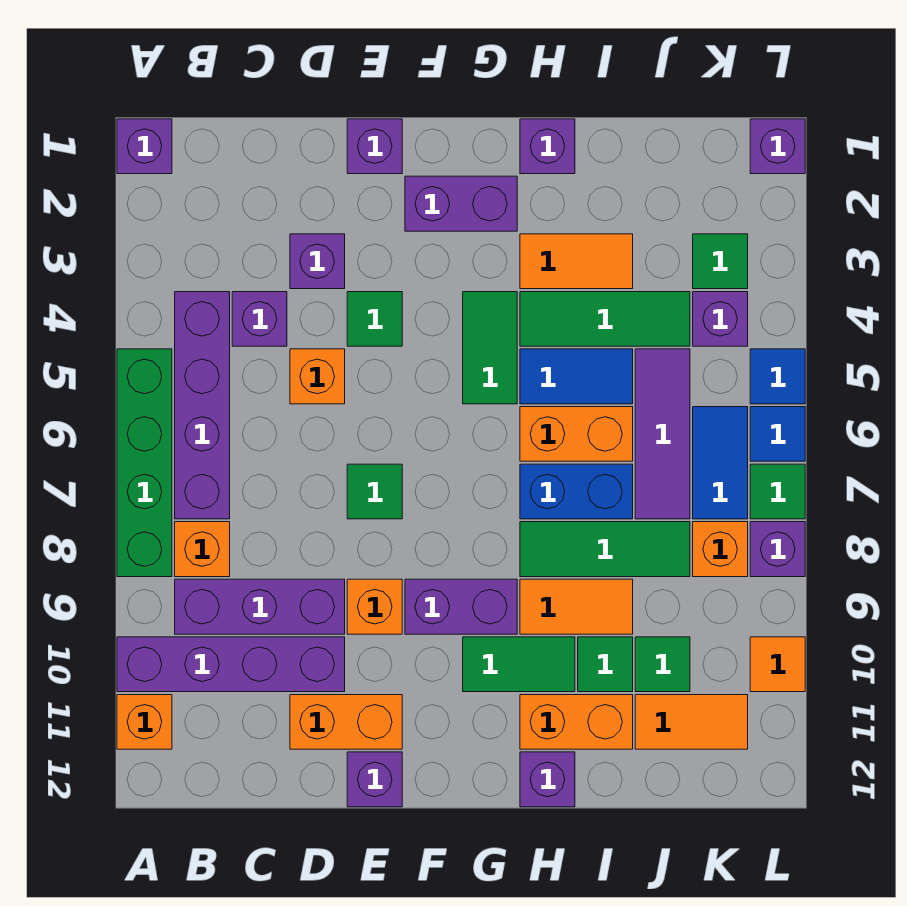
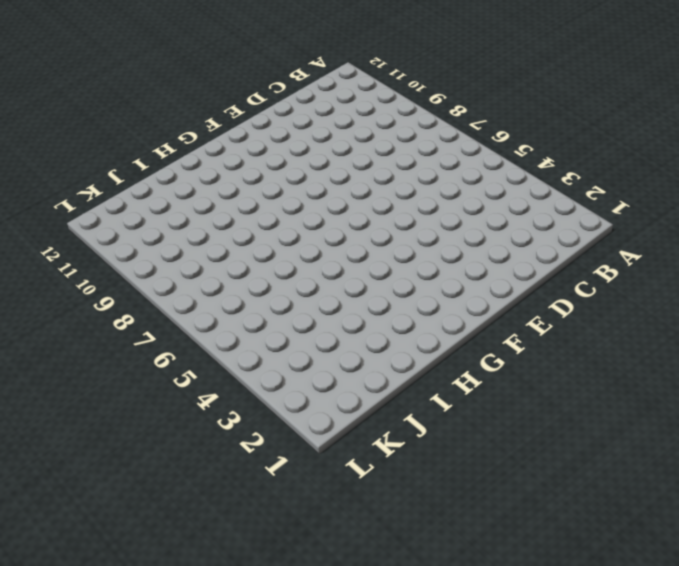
none -> purple brick A1 level 1
none -> green brick A5:A8 level 1
none -> purple brick A10:D10 level 1
none -> orange brick A11 level 1

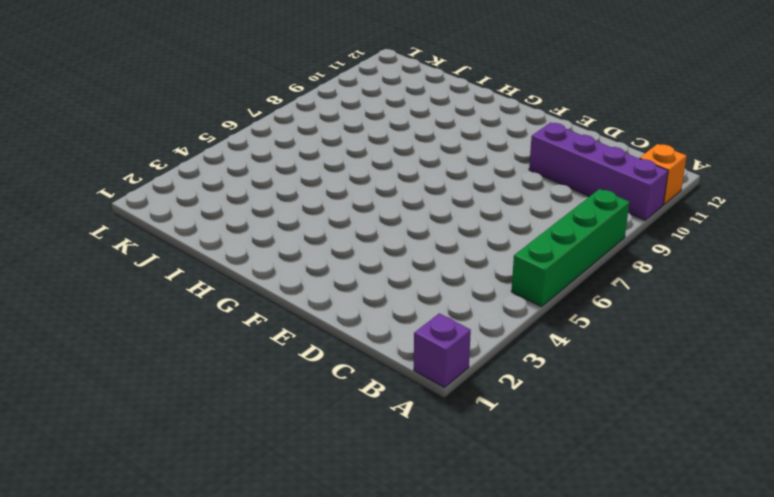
none -> purple brick B4:B7 level 1
none -> orange brick B8 level 1
none -> purple brick B9:D9 level 1
none -> purple brick C4 level 1

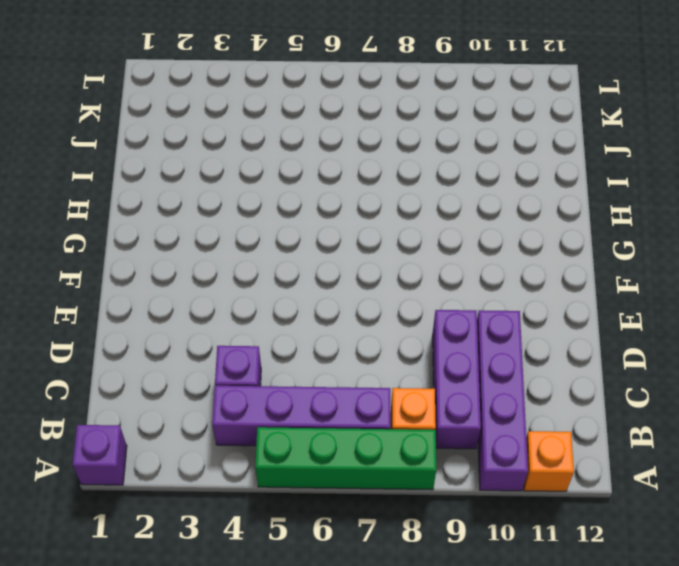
none -> purple brick D3 level 1
none -> orange brick D5 level 1
none -> orange brick D11:E11 level 1
none -> purple brick E1 level 1

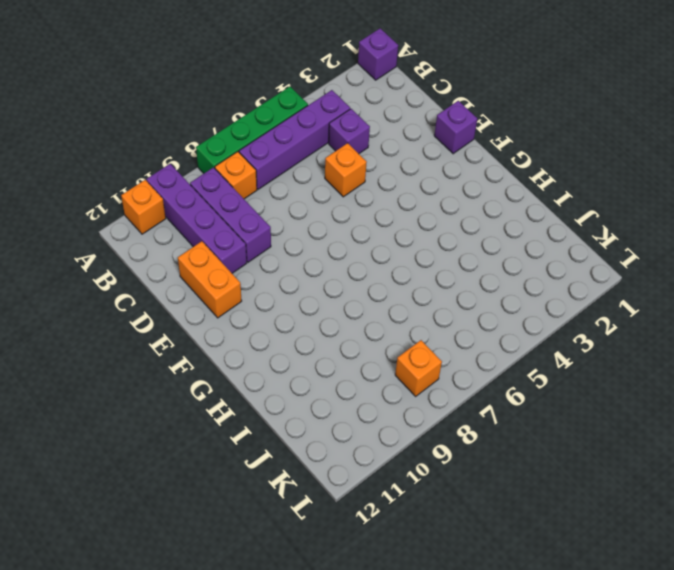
none -> purple brick D3 level 1
none -> green tile E4 level 1
none -> green tile E7 level 1
none -> orange brick E9 level 1

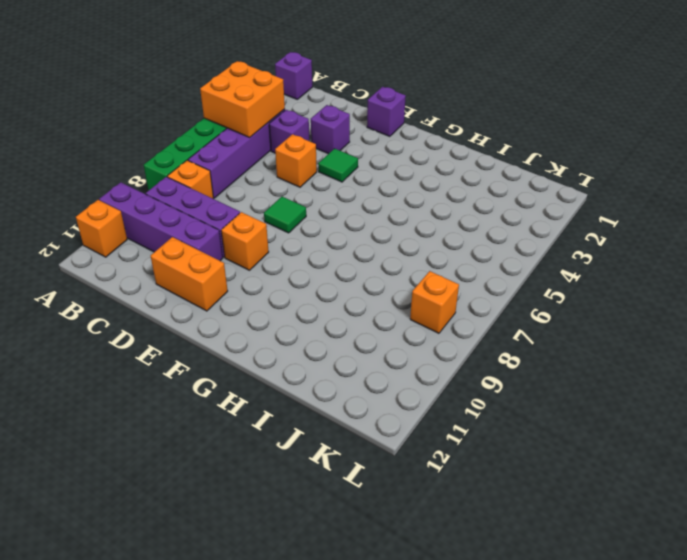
orange brick A4:B5 level 2 -> none
none -> purple brick E12 level 1
none -> purple brick F2:G2 level 1
none -> purple brick F9:G9 level 1
none -> green tile G4:G5 level 1

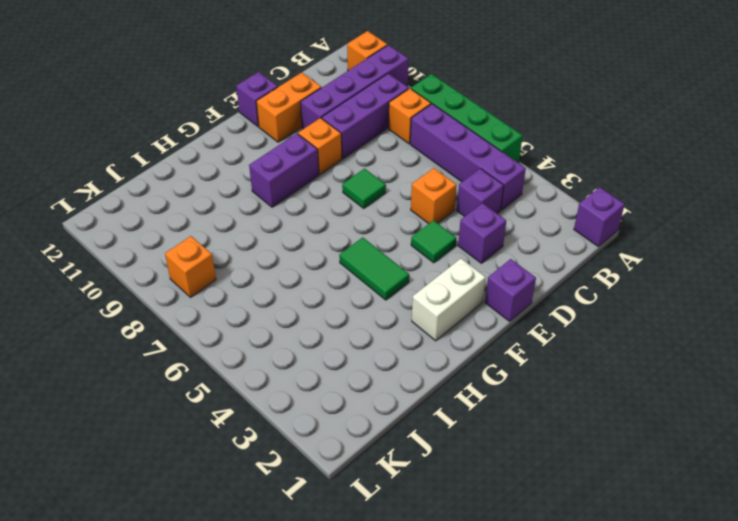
white brick F2:G2 level 1 -> purple brick F2:G2 level 1
none -> green tile G10:H10 level 1
none -> purple brick H1 level 1
none -> orange tile H3:I3 level 1
none -> green tile H4:J4 level 1

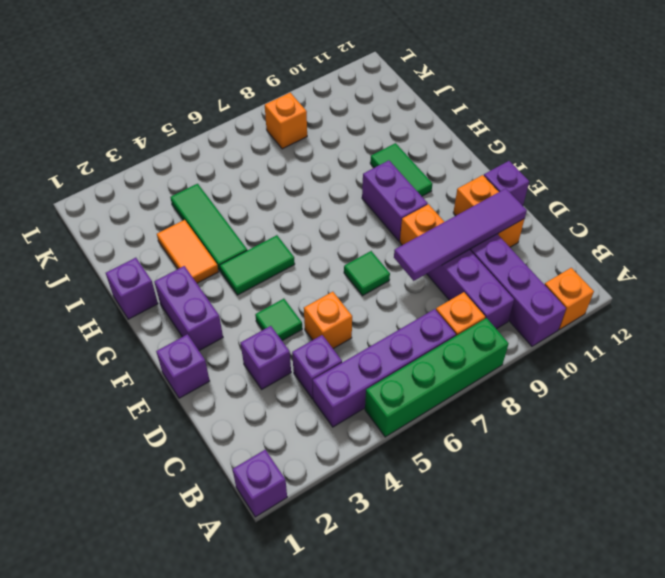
purple tile D8:D11 level 2 -> none
none -> blue tile H5:I5 level 1
none -> orange brick H6:I6 level 1
none -> blue brick H7:I7 level 1
none -> green tile H8:J8 level 1

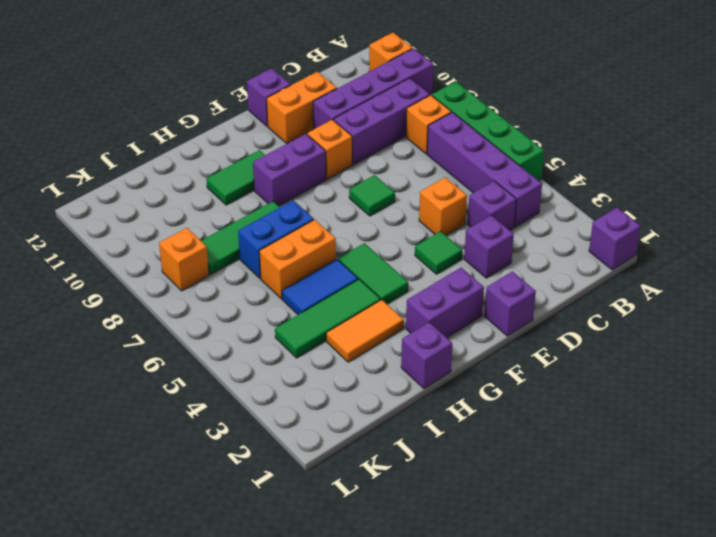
none -> orange tile H9:I9 level 1
none -> orange brick H11:I11 level 1
none -> purple brick H12 level 1
none -> green tile I10 level 1

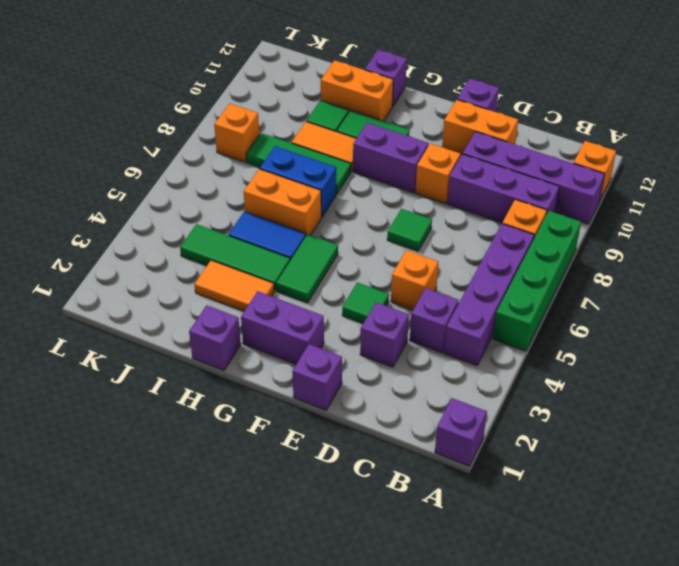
none -> purple tile J5:J7 level 1
none -> green tile J10 level 1
none -> orange tile J11:K11 level 1
none -> green tile K3 level 1

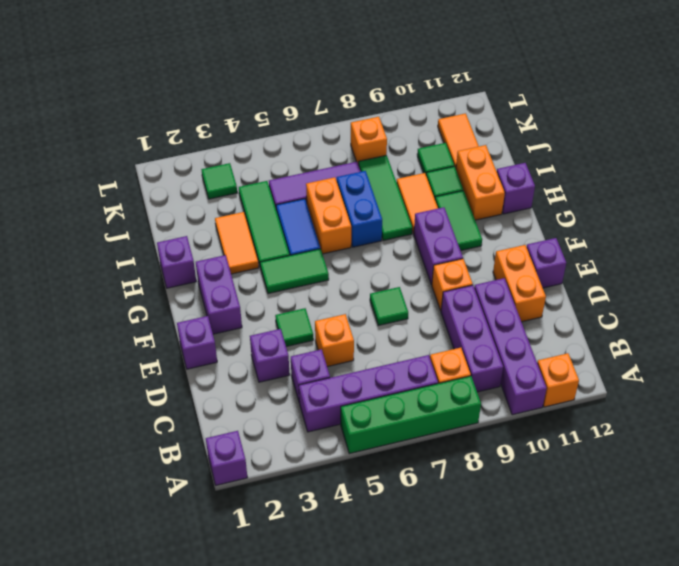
none -> purple brick K4 level 1
none -> blue tile K6:K7 level 1
none -> purple brick L1 level 1
none -> blue tile L5 level 1

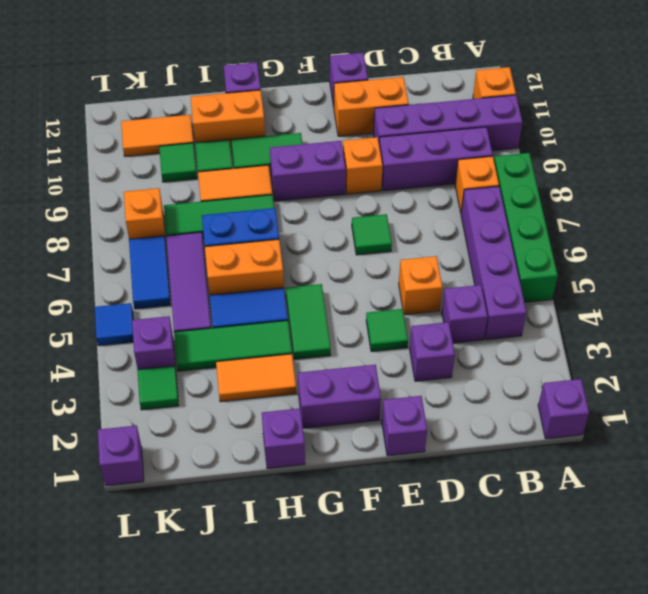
none -> blue tile L6 level 1
none -> green tile L7 level 1
none -> purple brick L8 level 1
none -> orange tile L10 level 1

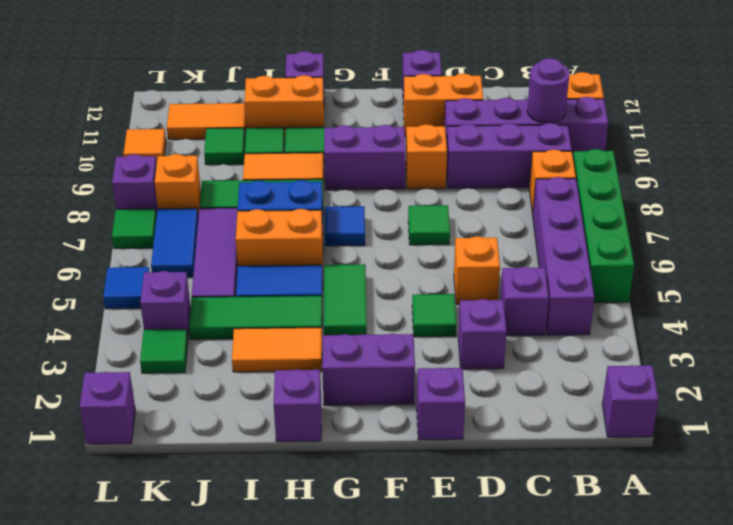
purple round brick B10 level 2 -> none
blue tile G7 level 1 -> blue tile L6 level 1

